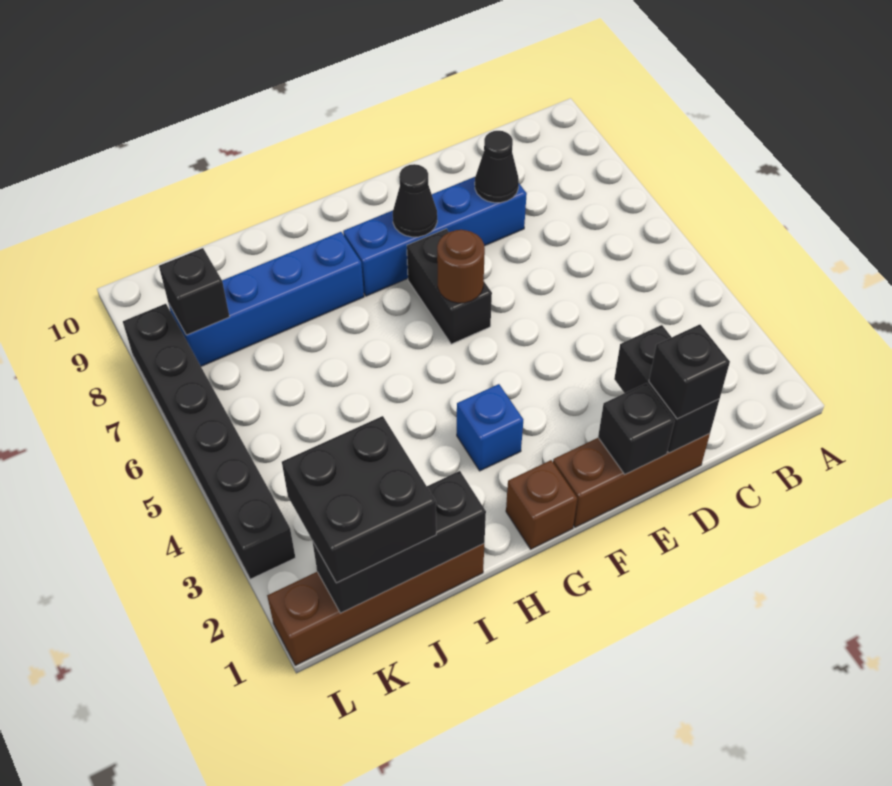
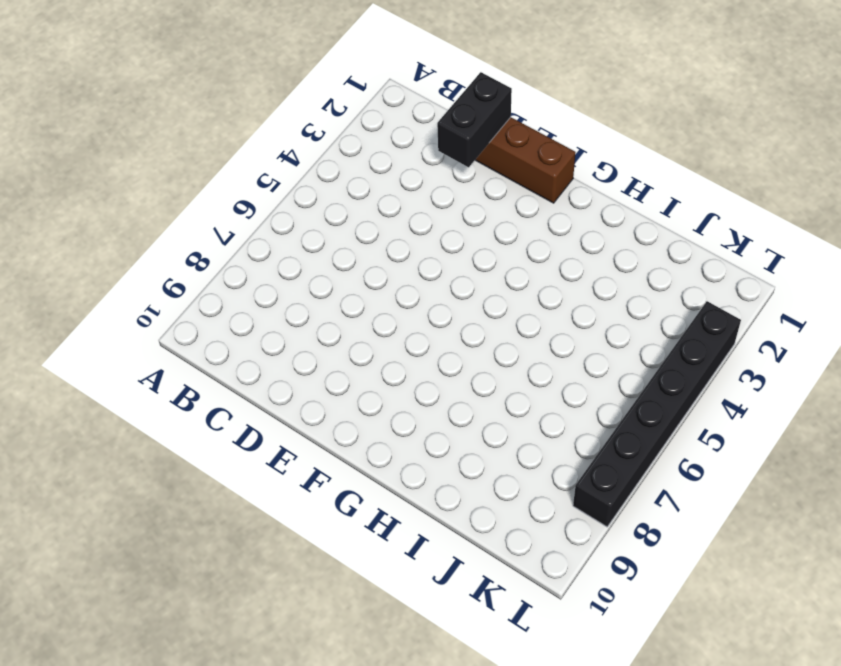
none -> blue brick D8:G8 level 1
none -> black brick F6:F7 level 1
none -> brown brick G1 level 1

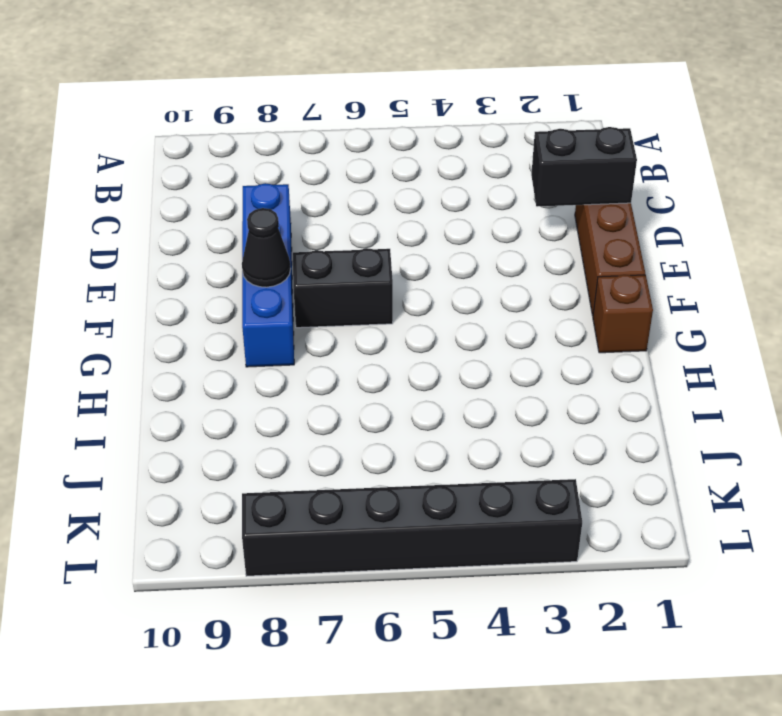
none -> blue brick G3 level 1
none -> blue brick H8:K8 level 1
none -> brown brick I1:L1 level 1

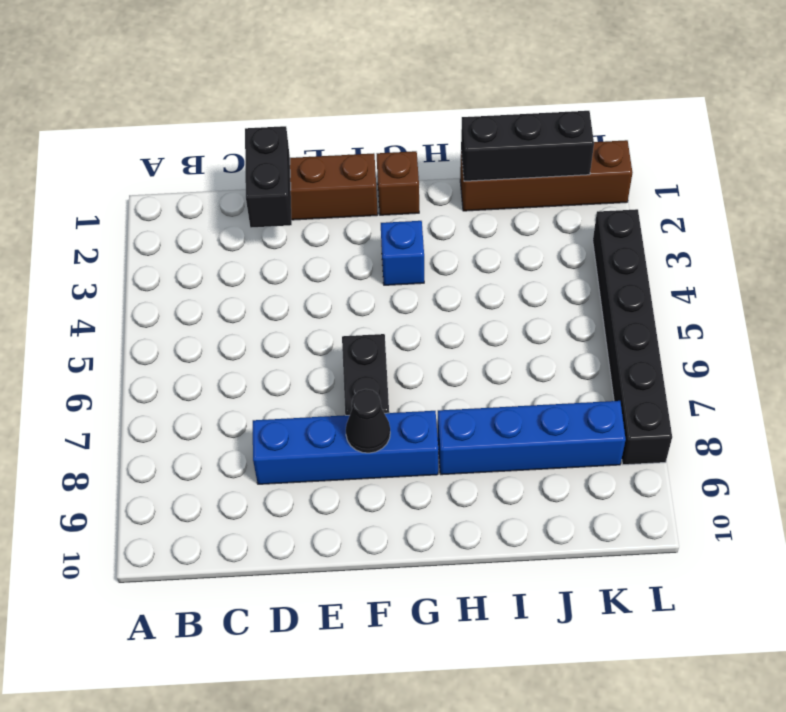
none -> black cone D8 level 2
none -> black brick E1 level 2
none -> brown round brick F6 level 2

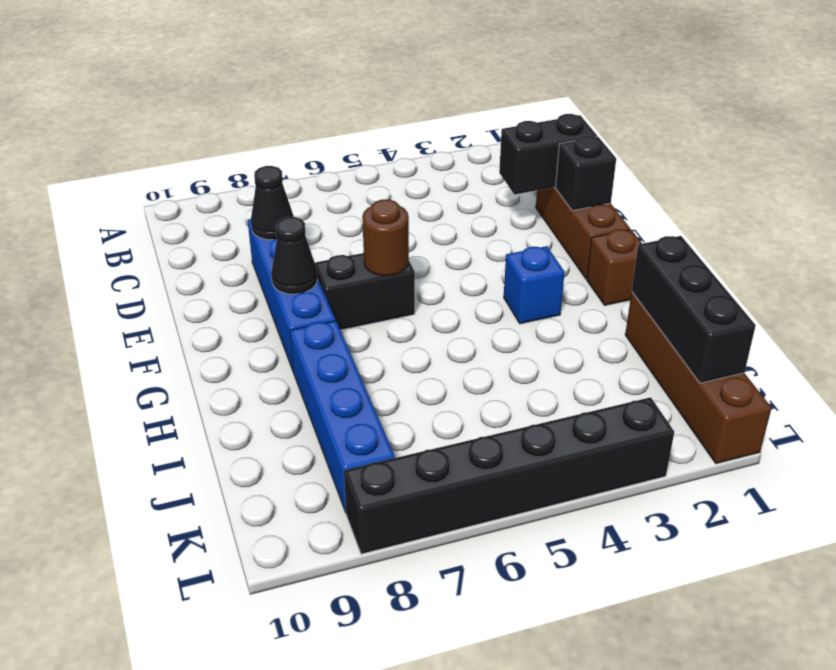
none -> black brick K8 level 2
none -> black brick D1 level 3
none -> black brick J1:K2 level 3

